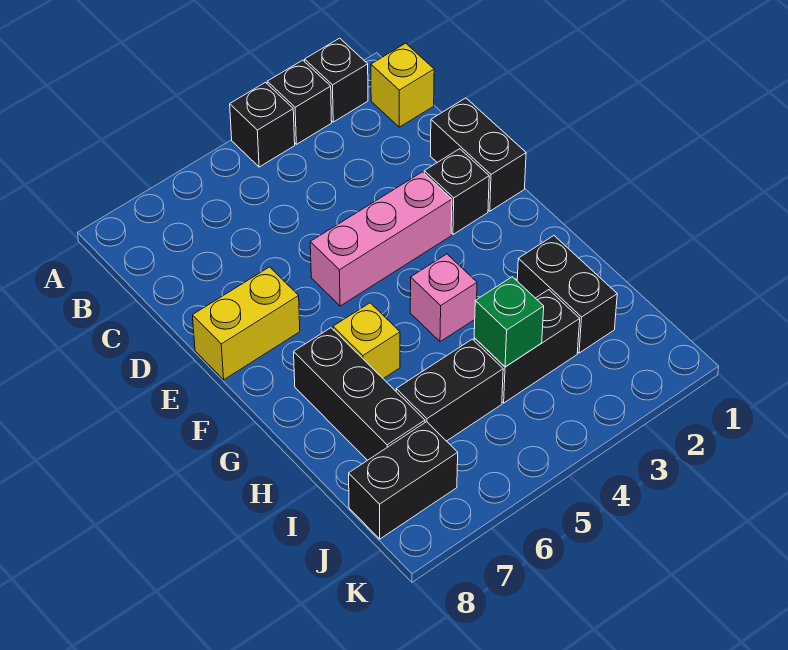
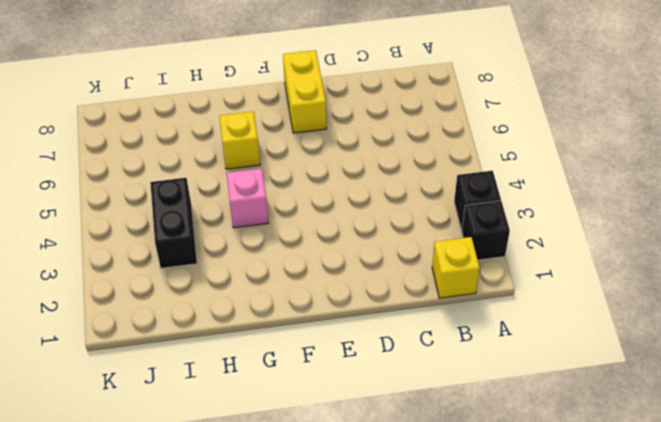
none -> black brick A4 level 1
none -> black brick D1:E1 level 1
none -> black brick E2 level 1

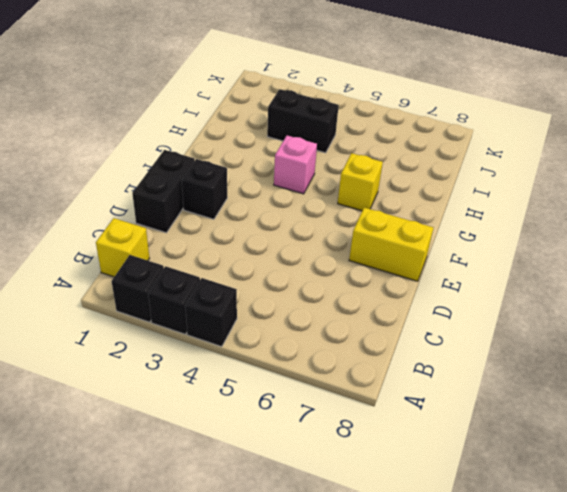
none -> pink brick E3:E5 level 1
none -> black brick G7:I7 level 1
none -> black brick H2:I2 level 1

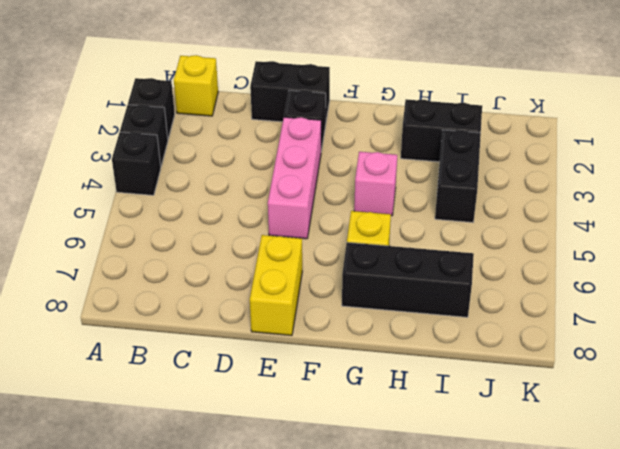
none -> black brick I5:I6 level 1
none -> black brick J7:J8 level 1
none -> green brick I4 level 2

